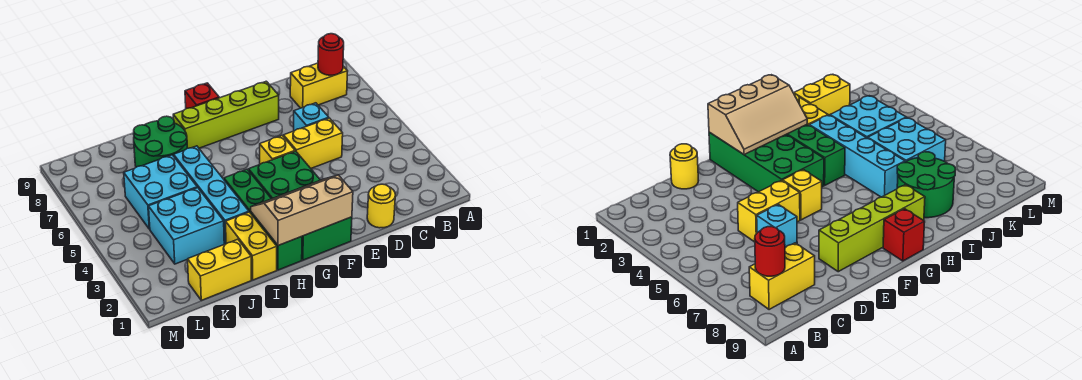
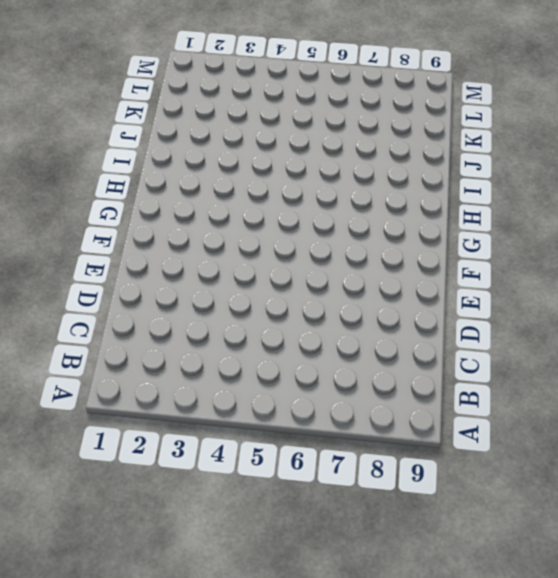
none -> yellow brick B8:C8 level 1
none -> yellow round brick D1 level 1
none -> yellow brick D5:E5 level 1

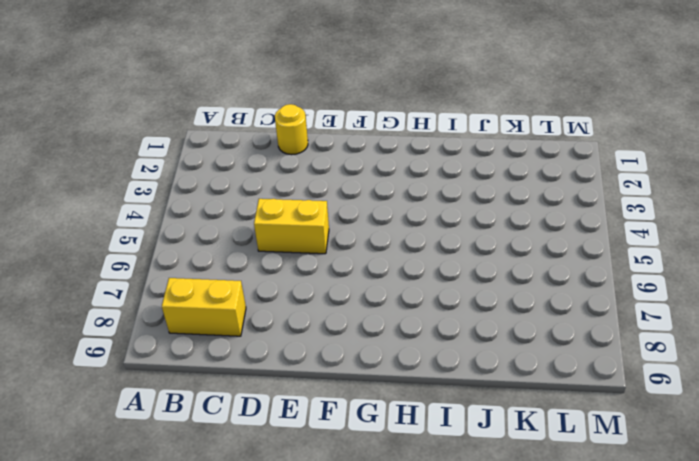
none -> cyan brick D6 level 1
none -> lime brick E8:H8 level 1
none -> green brick F1:G4 level 1

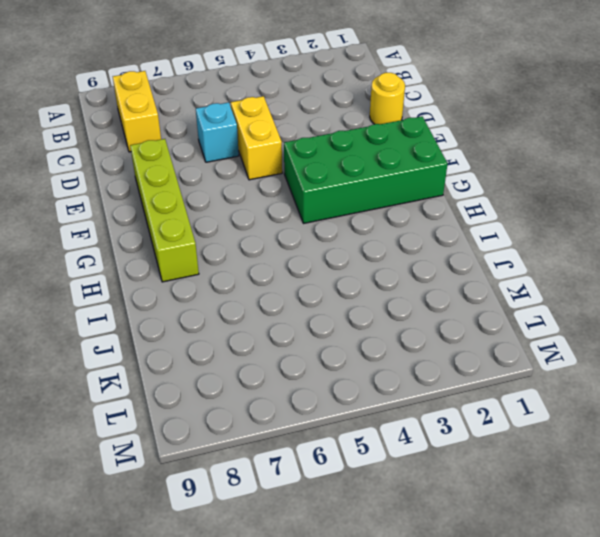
none -> yellow brick F5 level 1
none -> red brick G9 level 1
none -> green brick H1:H4 level 1

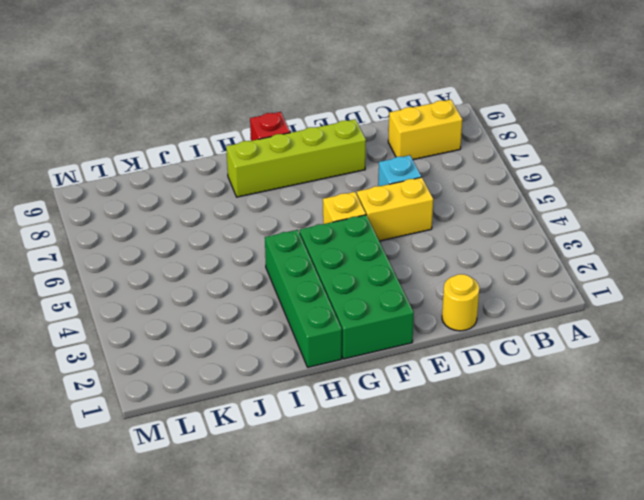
none -> yellow brick I1:I2 level 1
none -> cyan brick I3:I6 level 1
none -> green round brick I7:J8 level 1

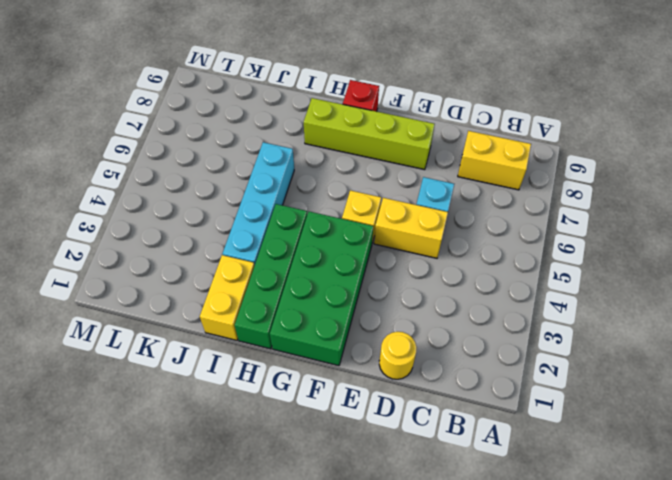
none -> green round brick I7:J8 level 1
none -> yellow brick J1:K1 level 1
none -> cyan brick J3:K4 level 1

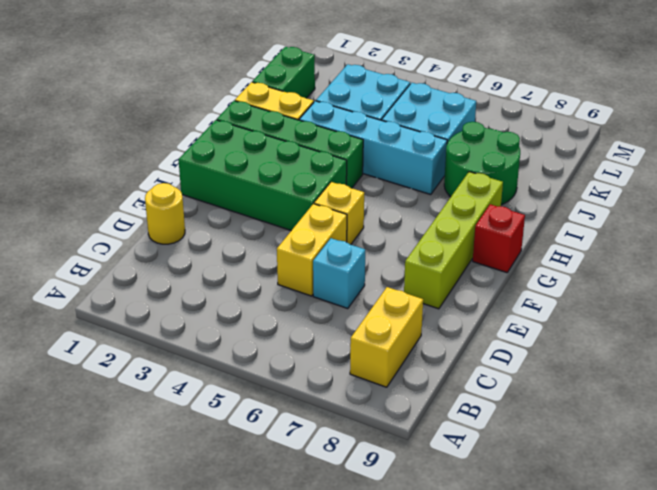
green brick J1:K1 level 1 -> yellow brick J1:K1 level 1
none -> red round brick B8 level 2
none -> tan slope F1:H2 level 2 top 1

